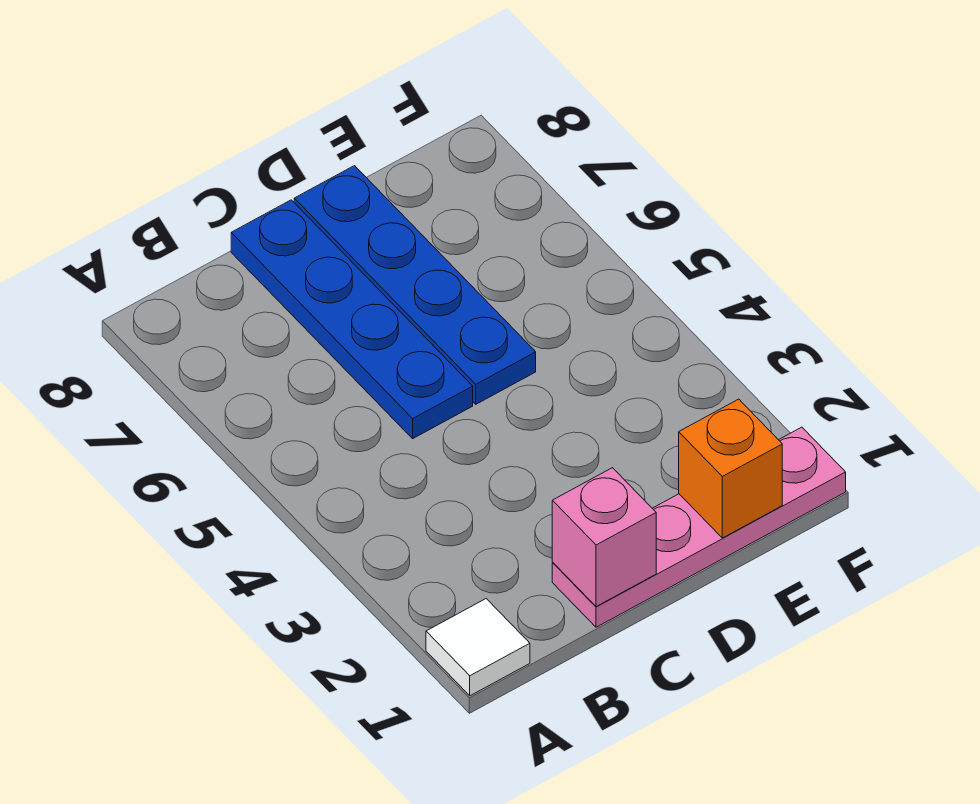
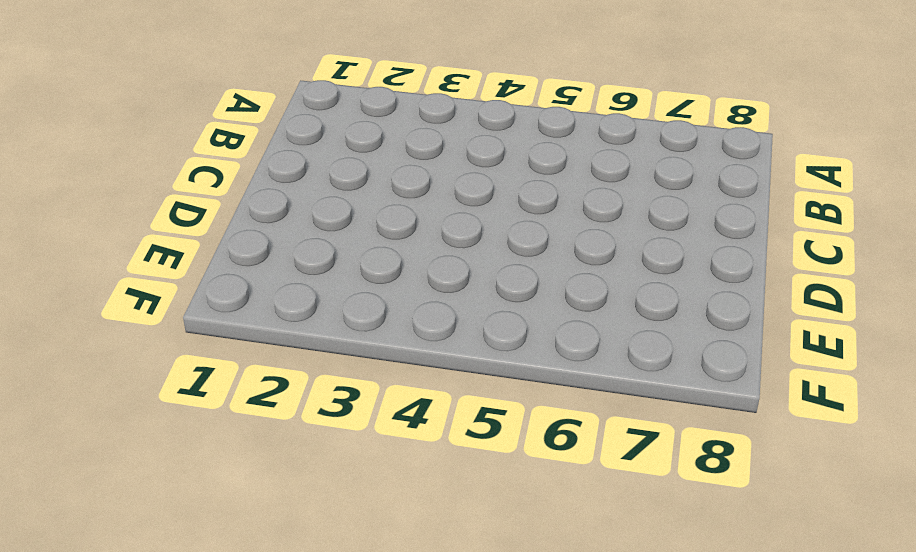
none -> white tile A1 level 1
none -> pink plate C1:F1 level 1

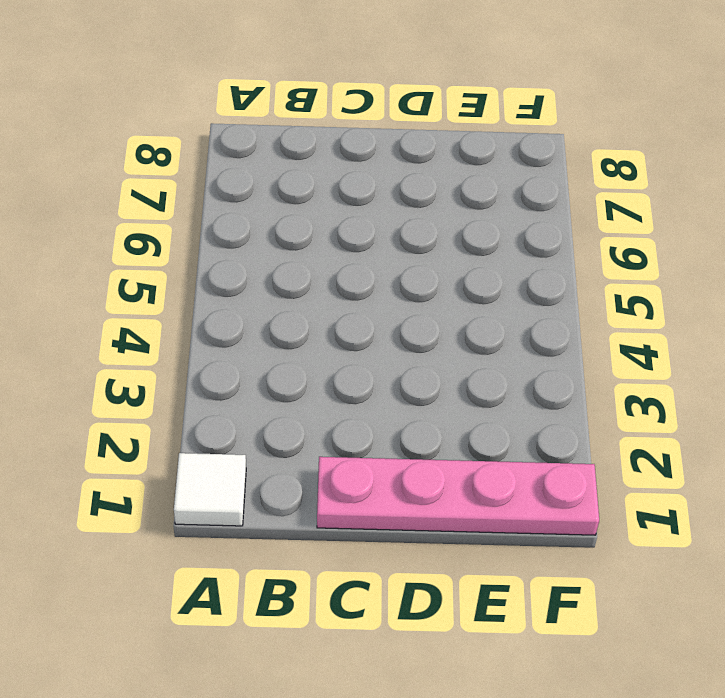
none -> blue plate C5:C8 level 1
none -> blue plate D5:D8 level 1

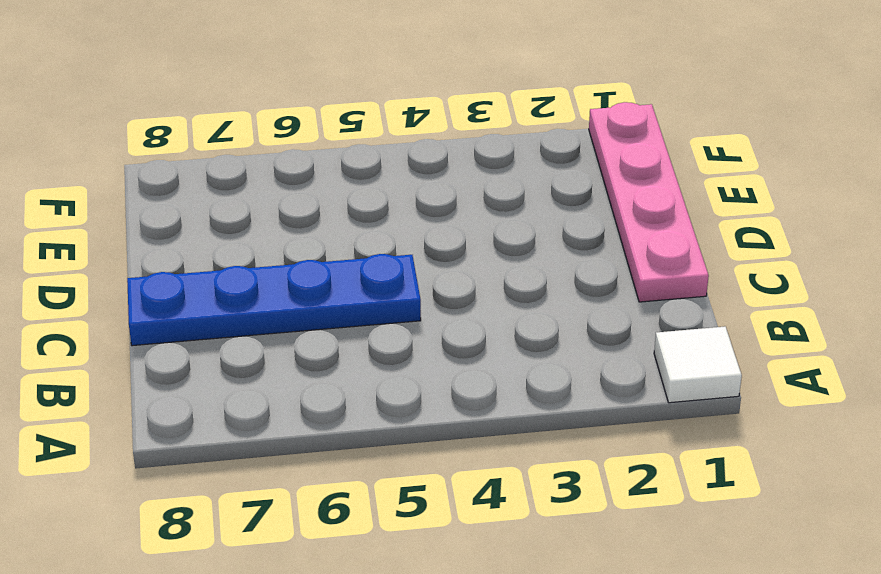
none -> blue plate D5:D8 level 1
none -> pink brick C1 level 2

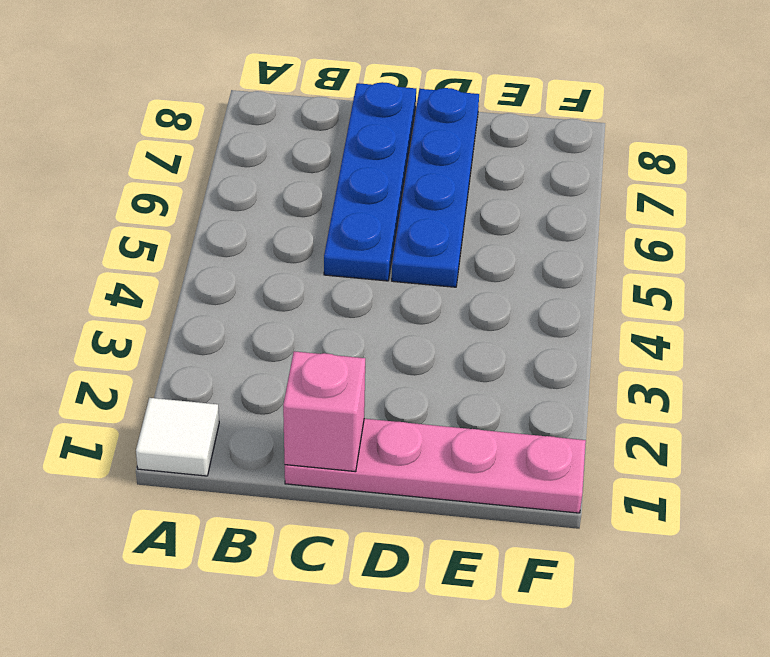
none -> orange brick E1 level 2

